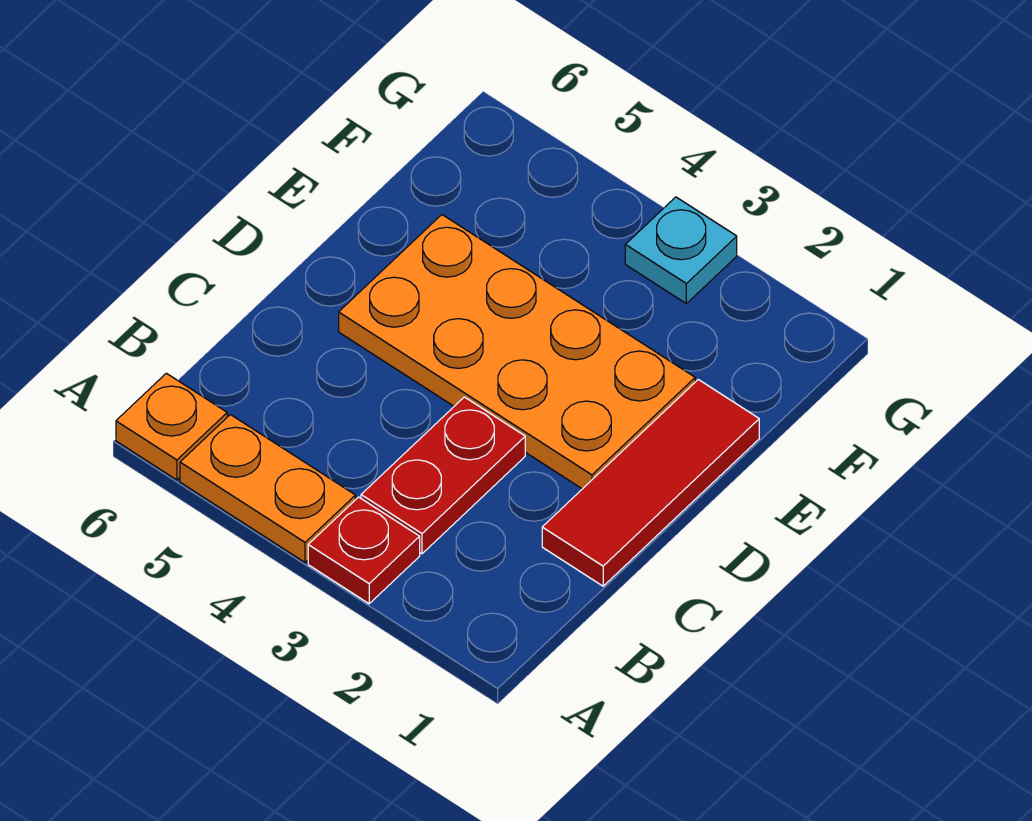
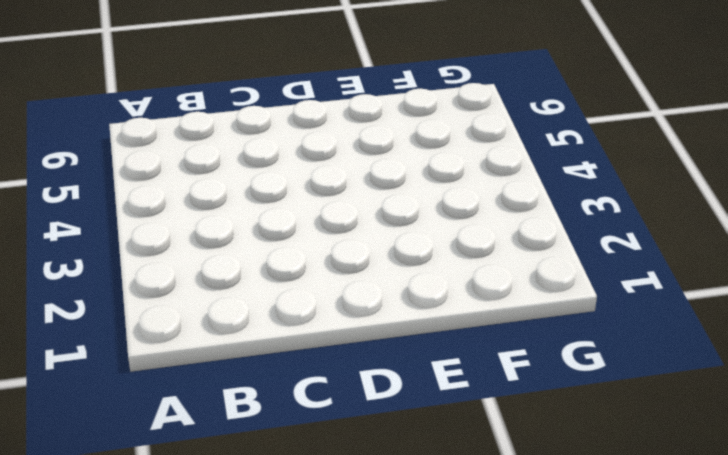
none -> red plate A3 level 1
none -> orange plate A4:A5 level 1

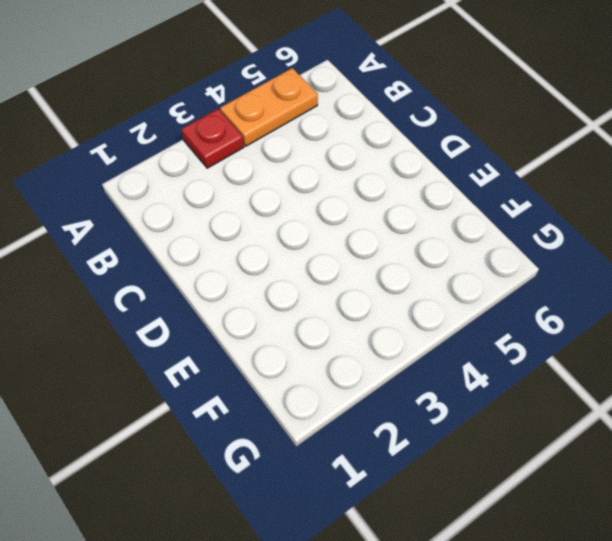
none -> orange plate A6 level 1
none -> red plate B3:C3 level 1

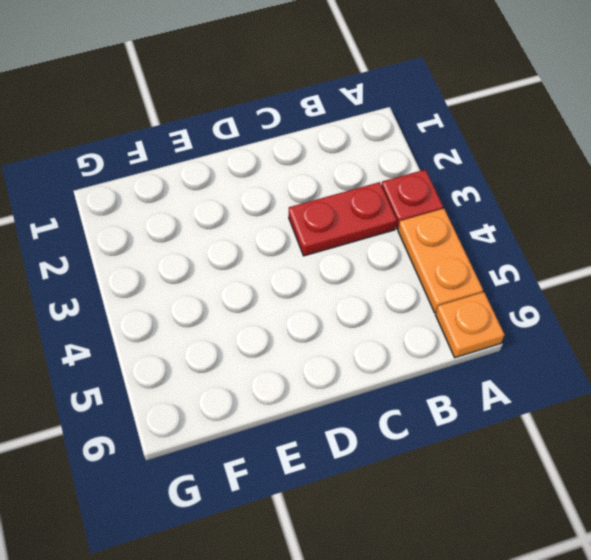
none -> red tile C1:E1 level 1
none -> orange plate D2:E5 level 1

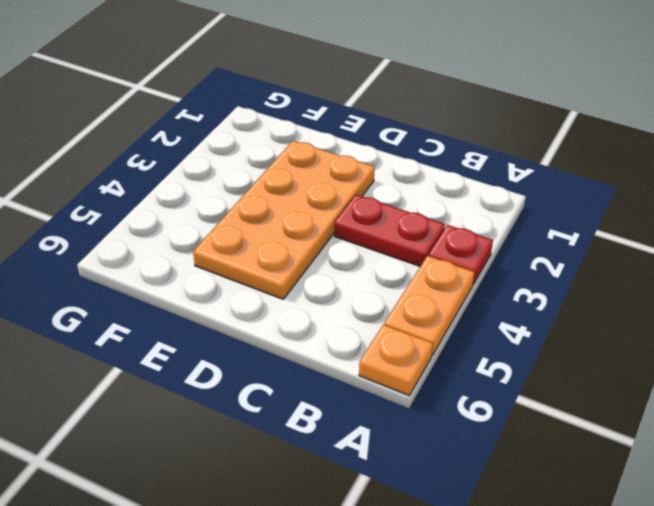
none -> red tile C1:E1 level 1
none -> cyan plate G3 level 1

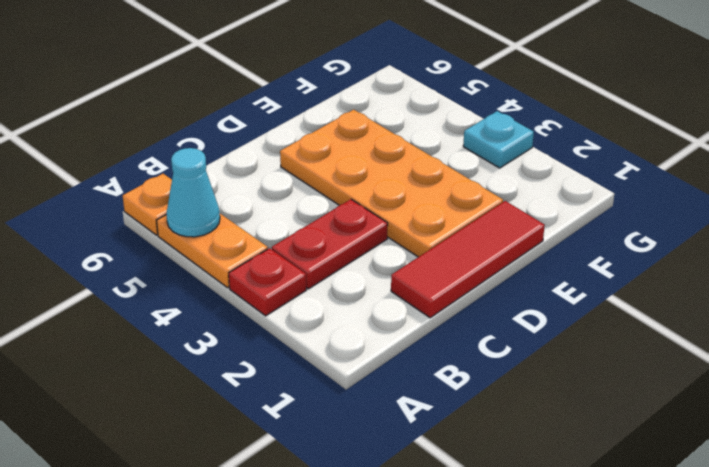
cyan cone A5 level 2 -> none

